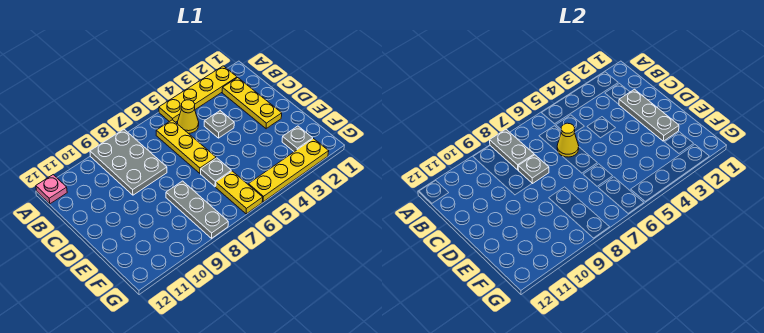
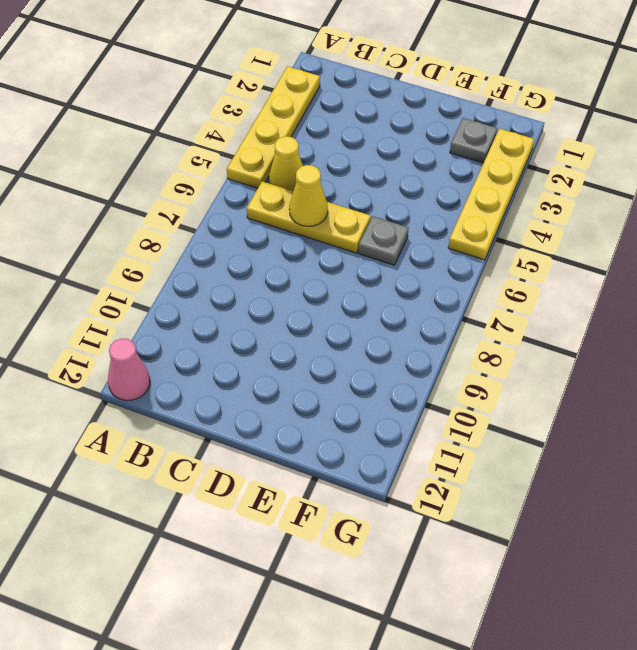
pink cone A12 level 1 -> pink plate A12 level 1
none -> grey plate A8:C9 level 1
none -> yellow plate B2:D2 level 1
none -> grey plate C4 level 1

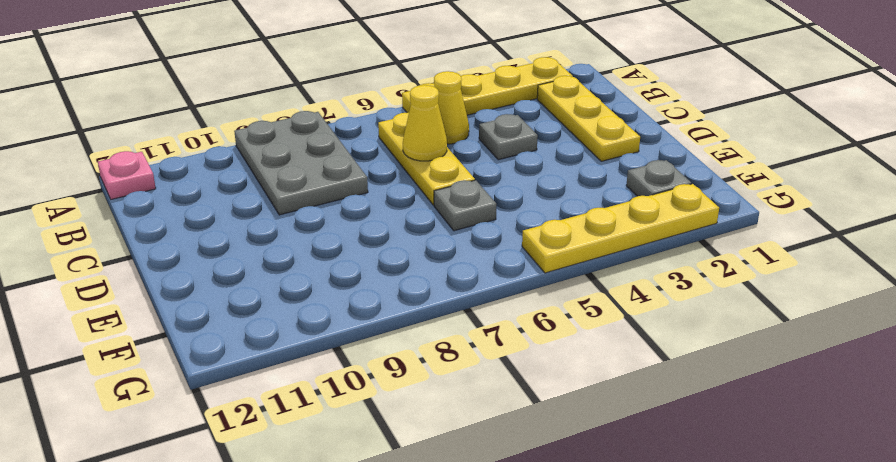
none -> grey plate E8:G8 level 1
none -> yellow plate F6:G6 level 1
none -> grey plate A8:B8 level 2

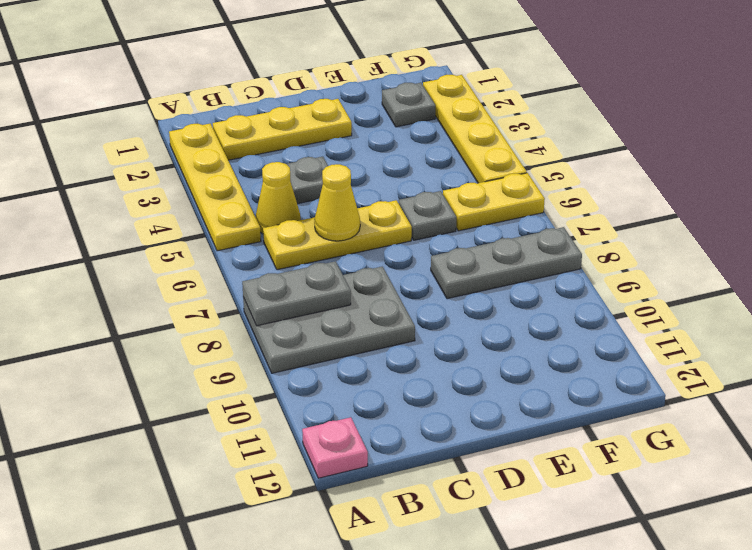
none -> grey plate C2:E2 level 2
none -> grey plate C8 level 2

